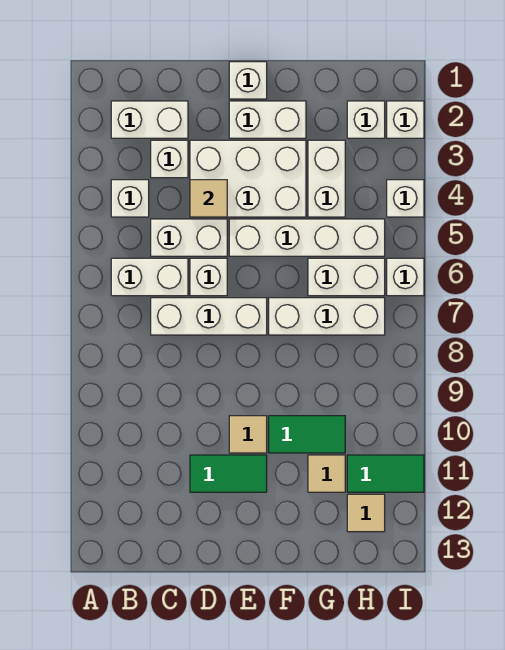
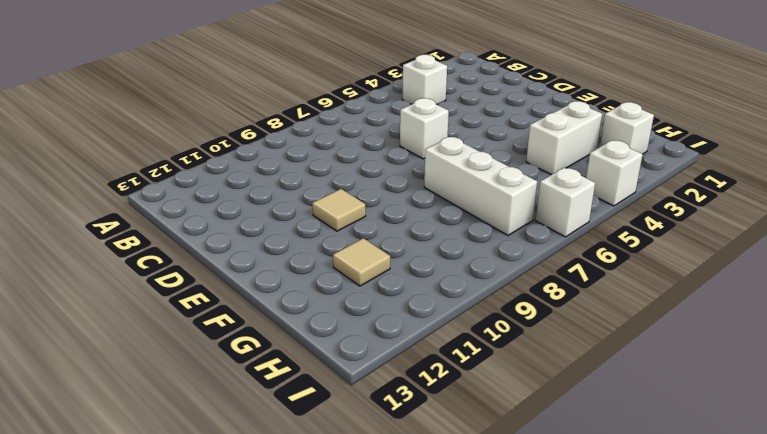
none -> white brick B2:C2 level 1
none -> white brick B6:C6 level 1
none -> white brick C3 level 1

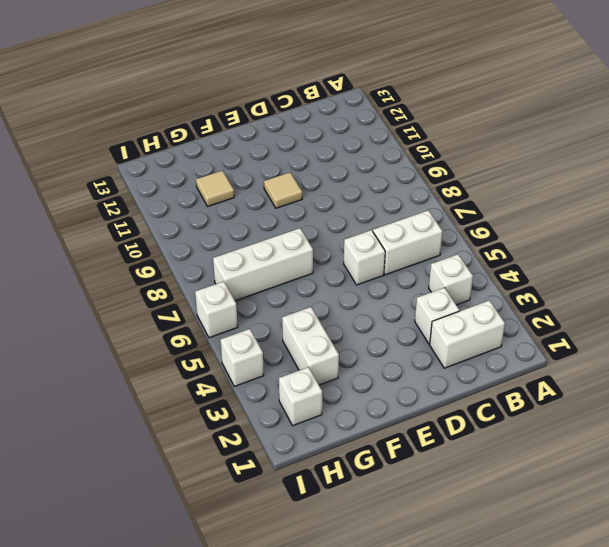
none -> white brick C5:D5 level 1
none -> white brick C7:E7 level 1
none -> white brick D3:F4 level 1

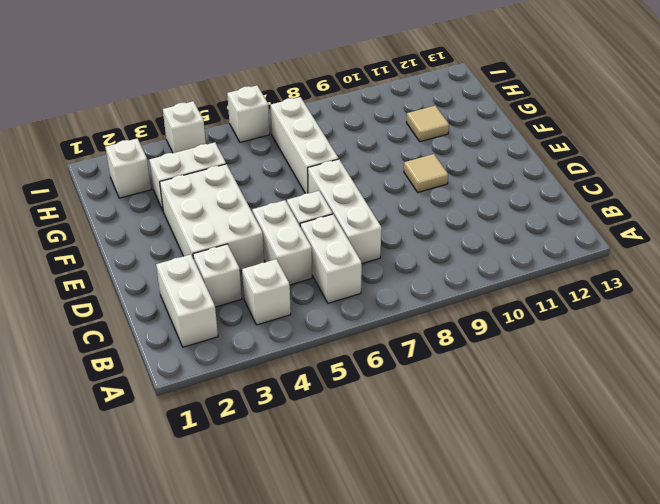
none -> green tile D11:E11 level 1
none -> white brick E1 level 1
none -> white brick E2:F2 level 1

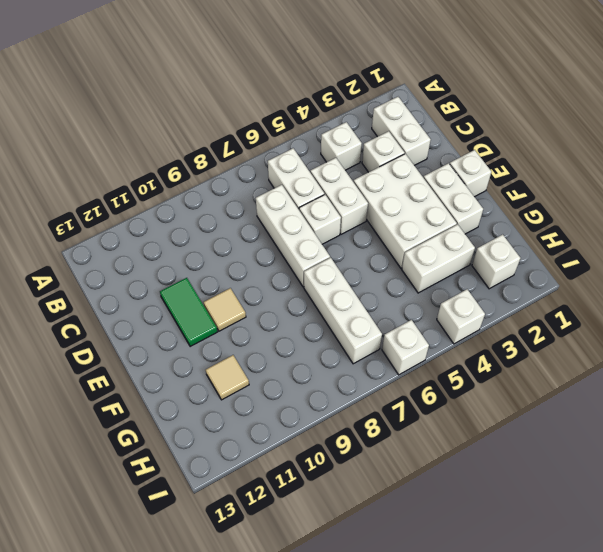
none -> white brick E5:H5 level 1
none -> green tile F10:G10 level 1
none -> white brick G6:H6 level 1

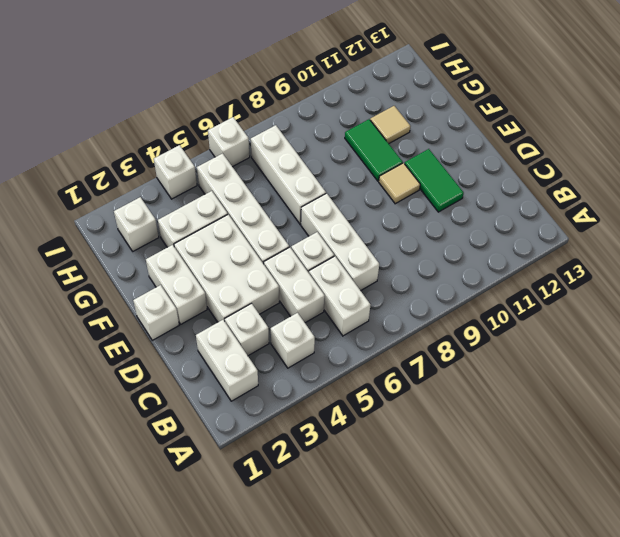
none -> white brick G6:H6 level 1
none -> green tile H11:I11 level 1
none -> tan tile H12 level 1

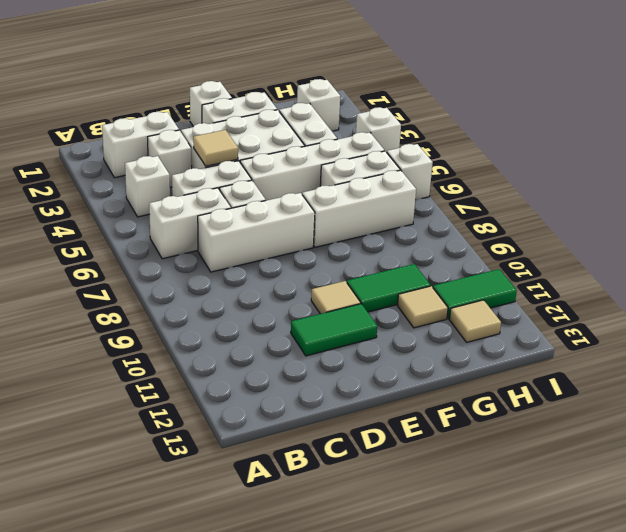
none -> white brick I2 level 1

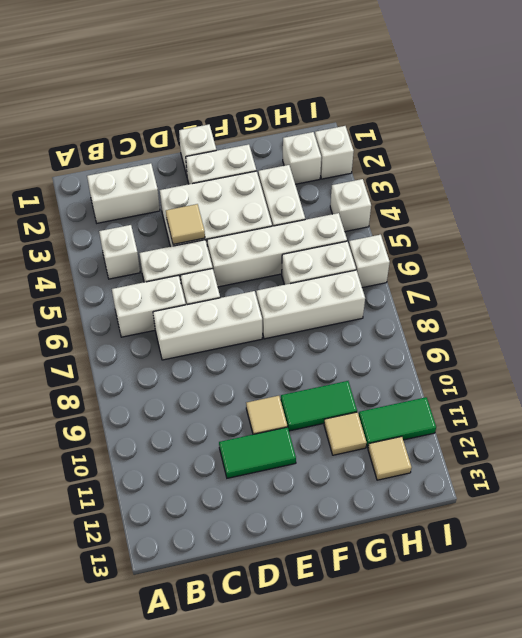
none -> white brick C3 level 1

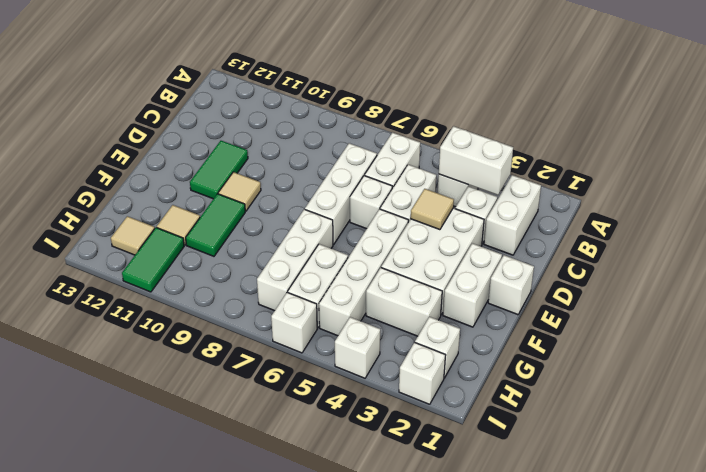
white brick B3:B4 level 2 -> none

